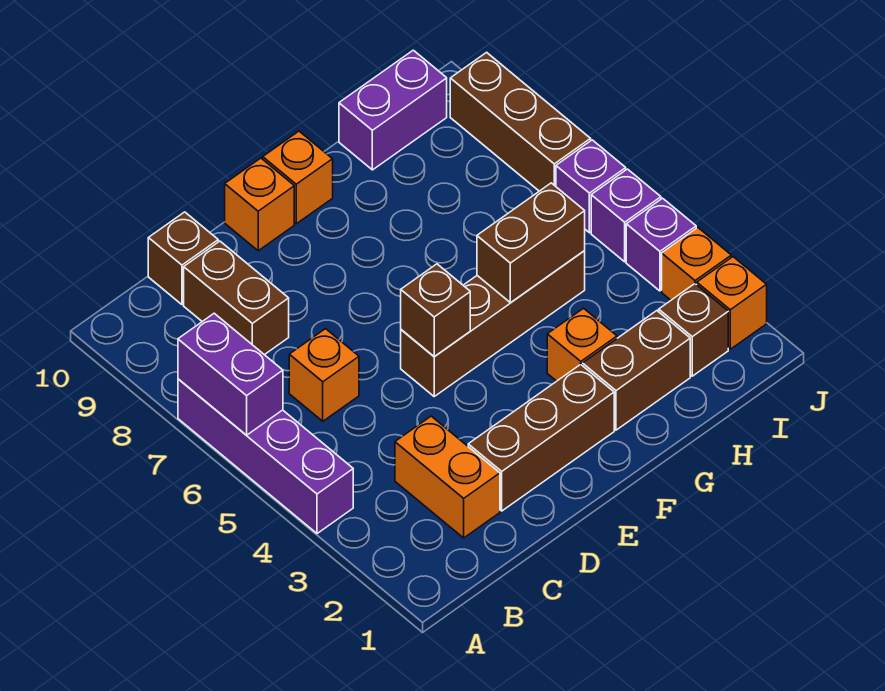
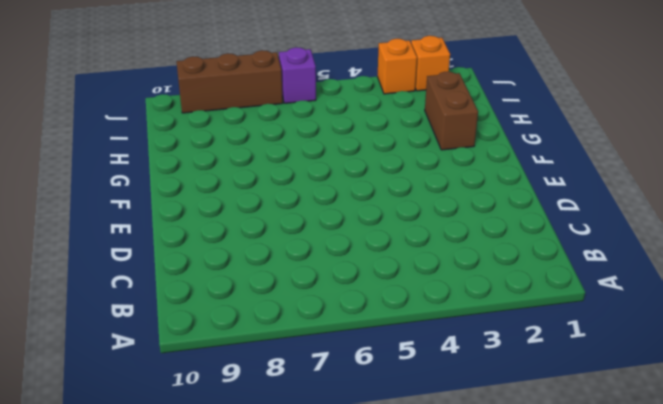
none -> purple brick A4:A7 level 1
none -> orange brick C2:C3 level 1
none -> orange brick C6 level 1

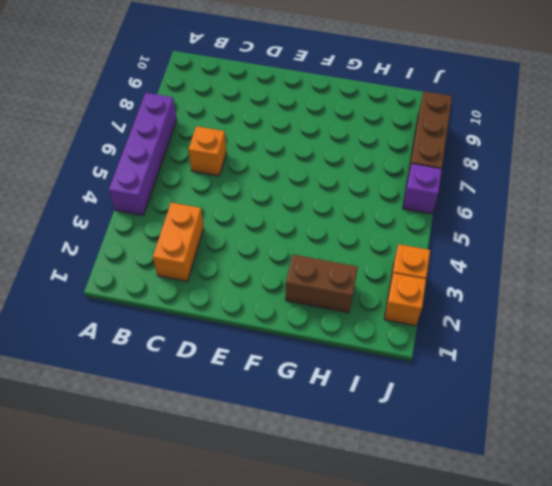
none -> brown brick C8:C9 level 1
none -> brown brick C10 level 1
none -> brown brick D2:F2 level 1

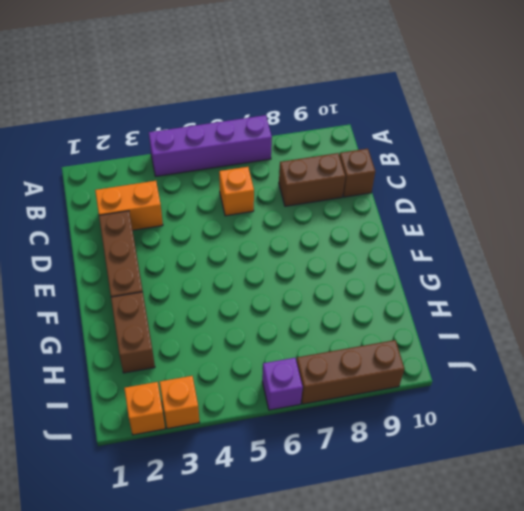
none -> brown brick E5:H5 level 1
none -> orange brick E10 level 1
none -> orange brick F10 level 1

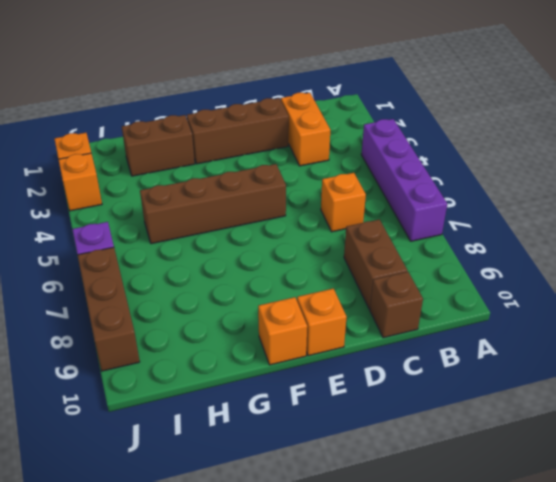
none -> orange brick G3 level 1
none -> purple brick H10:I10 level 1
none -> brown brick I2 level 1

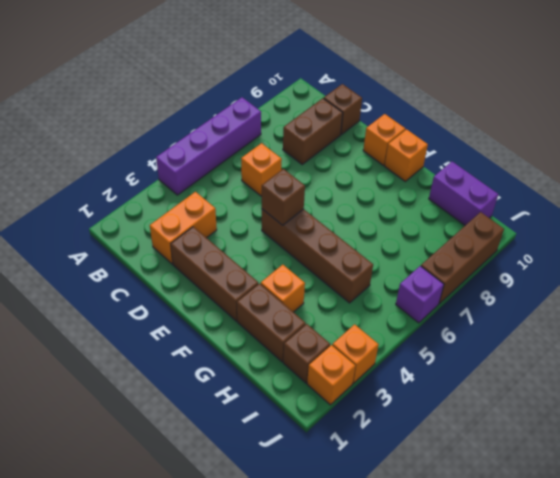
none -> purple brick J4 level 1
none -> purple brick J5 level 1
none -> purple brick A6:A7 level 2

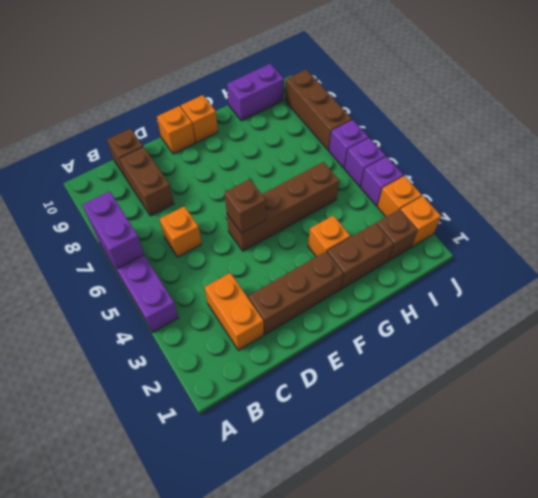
none -> brown brick G5:H5 level 2

